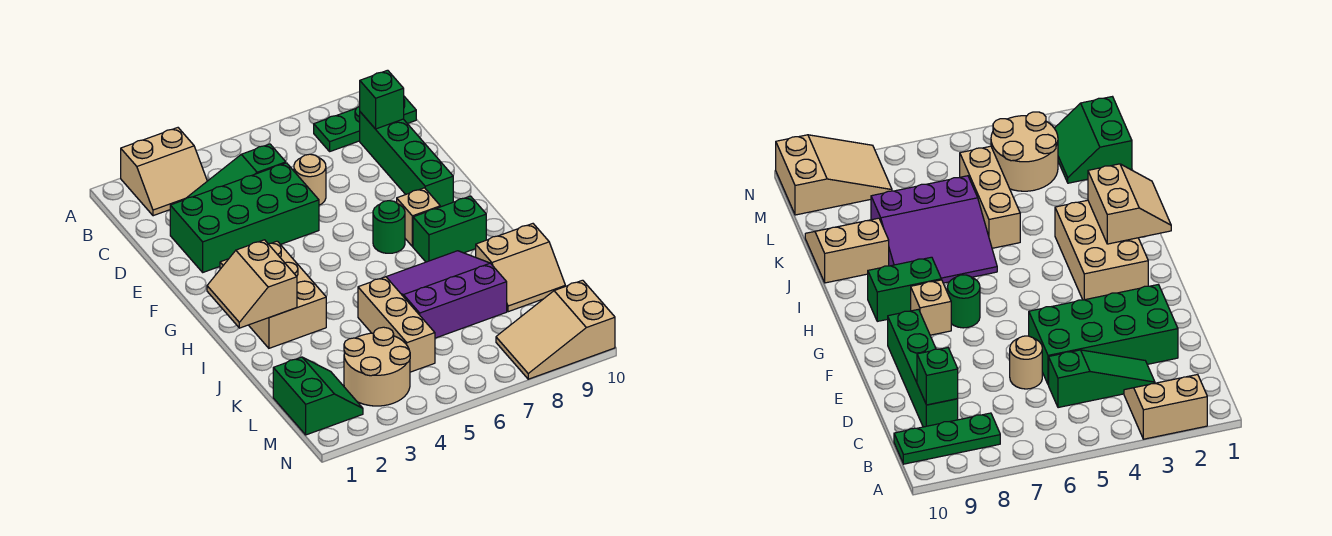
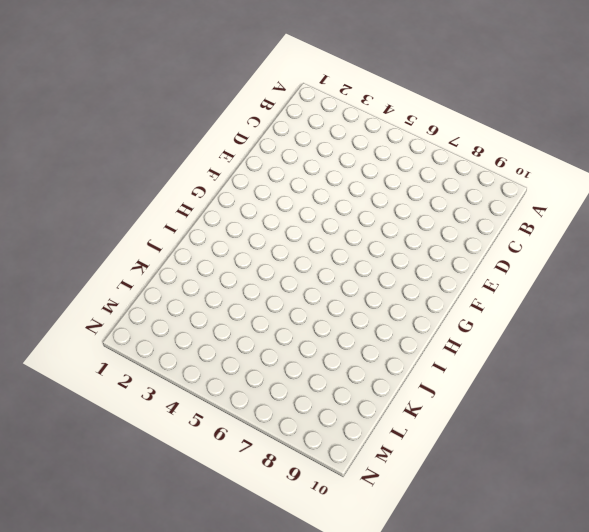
none -> tan slope A2:B3 level 1 top A
none -> green plate B8:B10 level 1
none -> green slope C3:C5 level 1 top 5

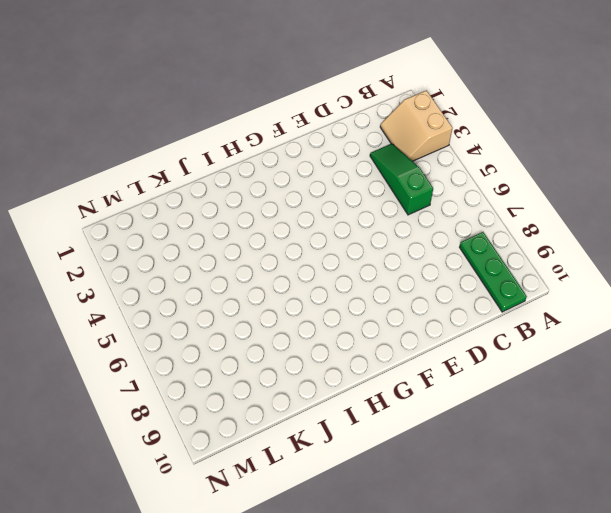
none -> green brick C9:F9 level 1
none -> green brick D2:E5 level 1
none -> tan round brick D6 level 1

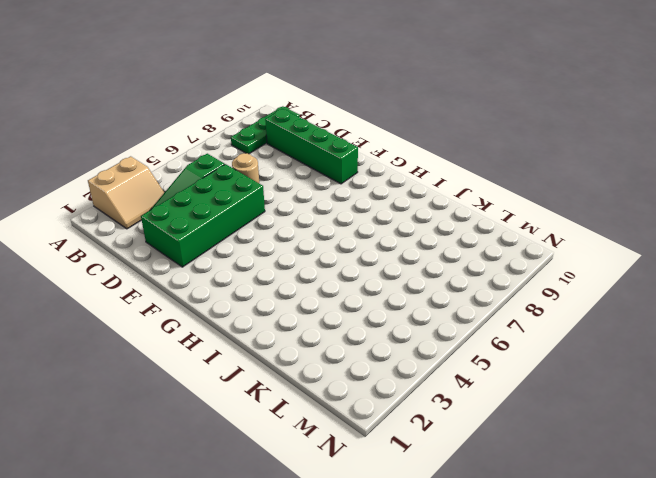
none -> tan brick G2:I3 level 1
none -> green round brick G7 level 1
none -> tan brick G8 level 1

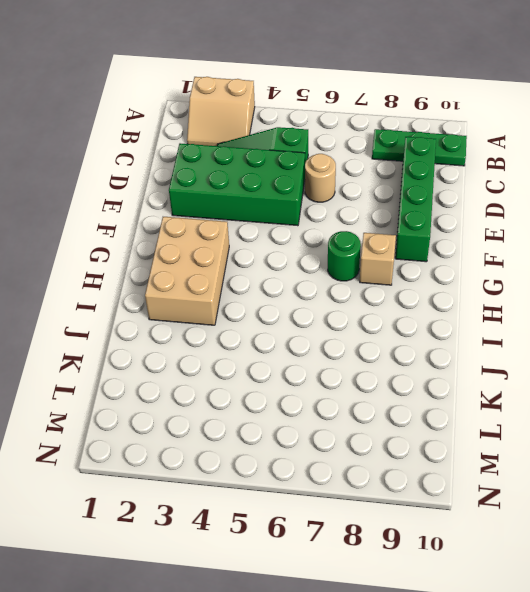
none -> green brick H8:H9 level 1
none -> purple slope I6:K8 level 1 top K
none -> tan brick J5:L5 level 1

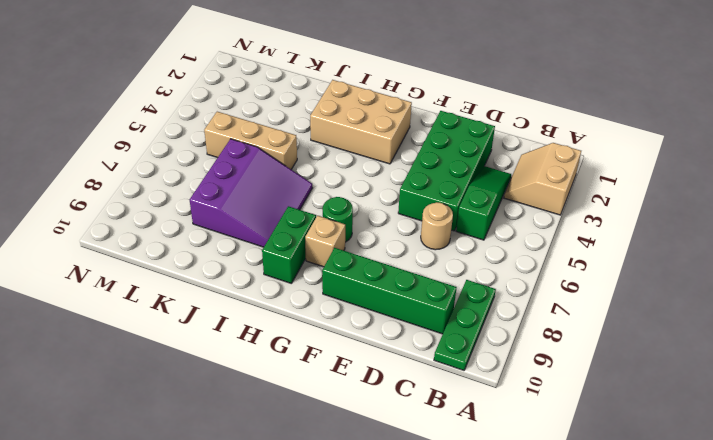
none -> tan slope J9:K10 level 1 top J
none -> green slope L1:M2 level 1 top 1
none -> tan round brick L3:M4 level 1

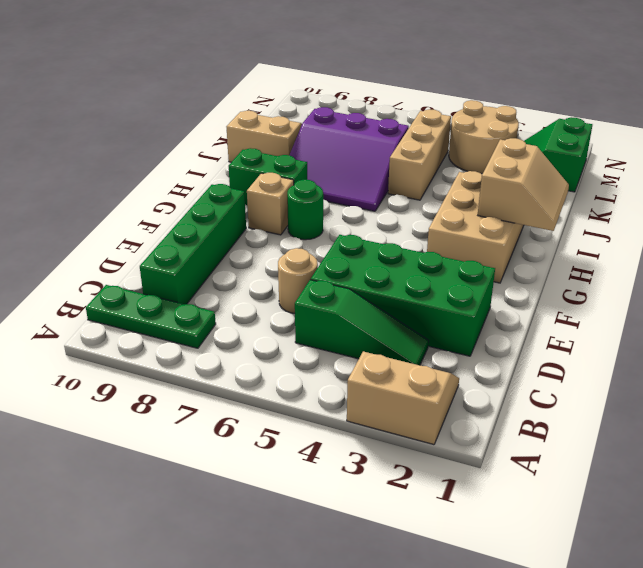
none -> tan slope M8:N10 level 1 top 10
none -> green brick C9 level 2

